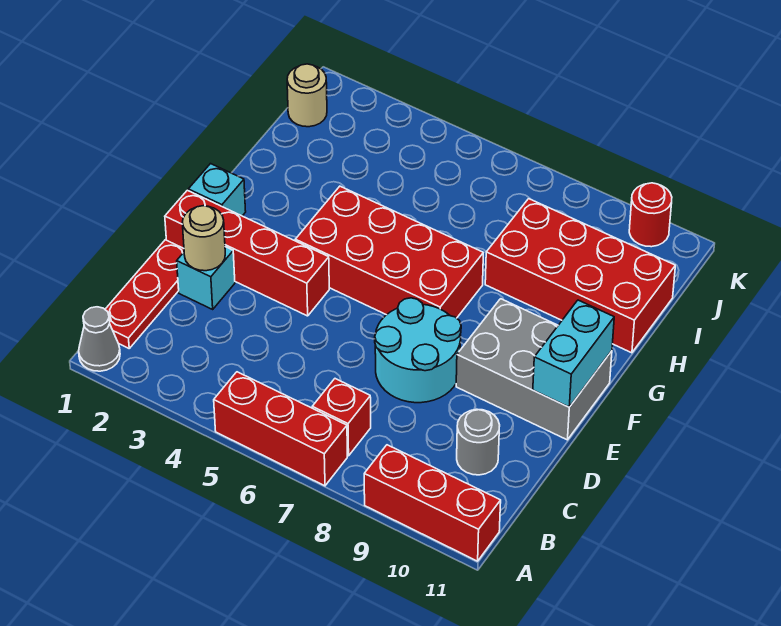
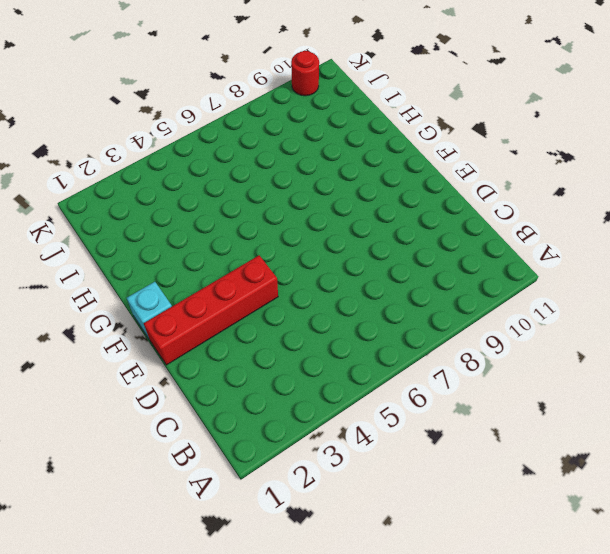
none -> grey cone A1 level 1
none -> red brick A5:A7 level 1
none -> red brick A9:A11 level 1

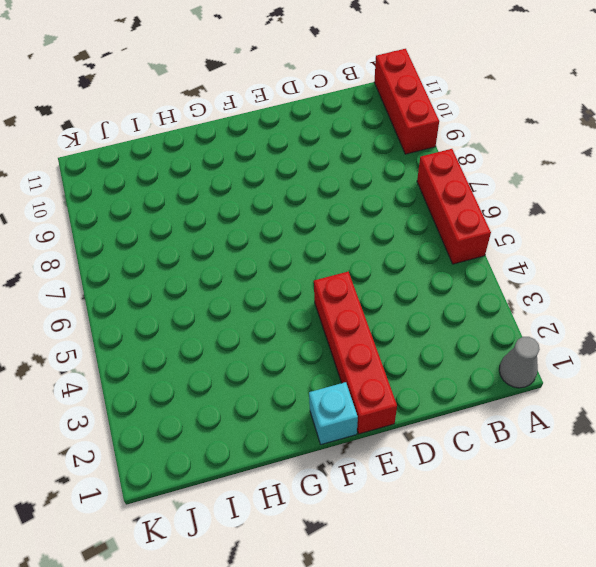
none -> red plate B1:D1 level 1
none -> red brick B7 level 1
none -> grey round brick C10 level 1

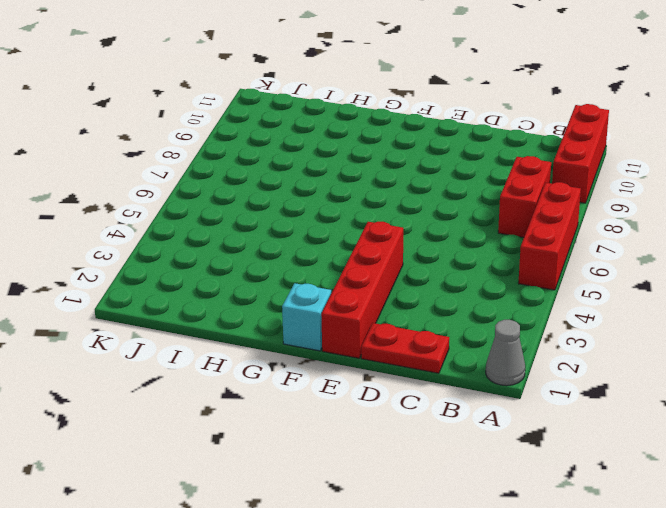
red brick B7:B8 level 1 -> red brick B7 level 1
red plate C1:D1 level 1 -> red plate B1:D1 level 1
none -> grey round brick C10 level 1
none -> cyan brick D2 level 1
none -> cyan round brick D7:E8 level 1

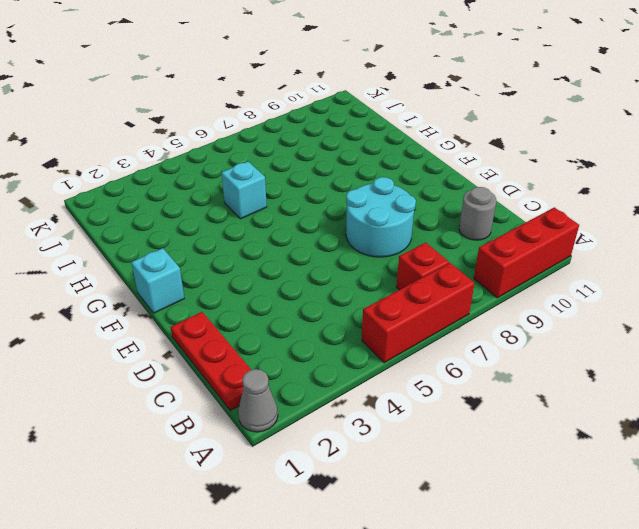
cyan brick H5 level 1 -> cyan brick D2 level 1
none -> red brick E1:E4 level 1
none -> grey brick E9:F11 level 1
none -> red brick F4:G7 level 1

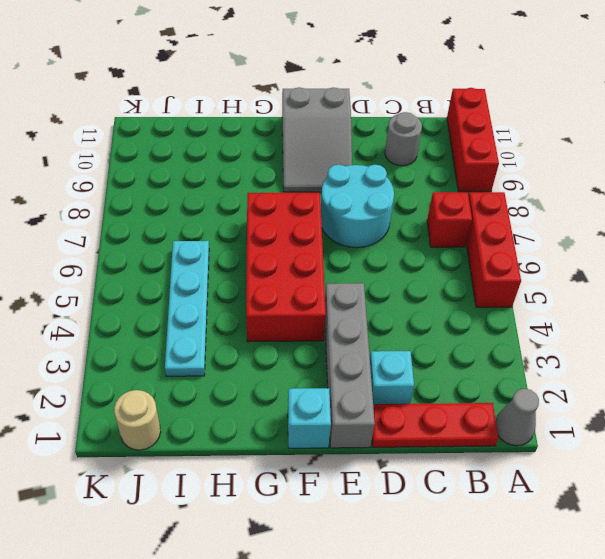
grey brick E1:E4 level 1 -> red brick E1:E4 level 1
grey slope E9:F11 level 1 top 11 -> grey brick E9:F11 level 1
cyan plate I3:I6 level 1 -> none
none -> red brick H8:I11 level 1
none -> red round brick K10 level 1
none -> tan round brick D2 level 2

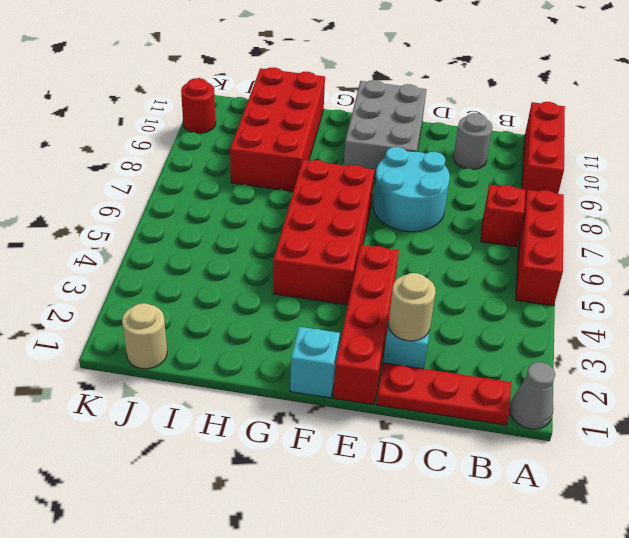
none -> cyan brick E11:F11 level 2

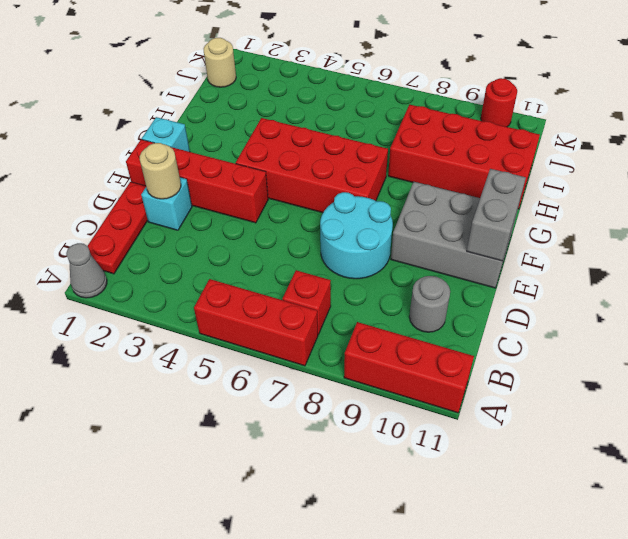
grey brick E11:F11 level 2 -> cyan brick E11:F11 level 2

